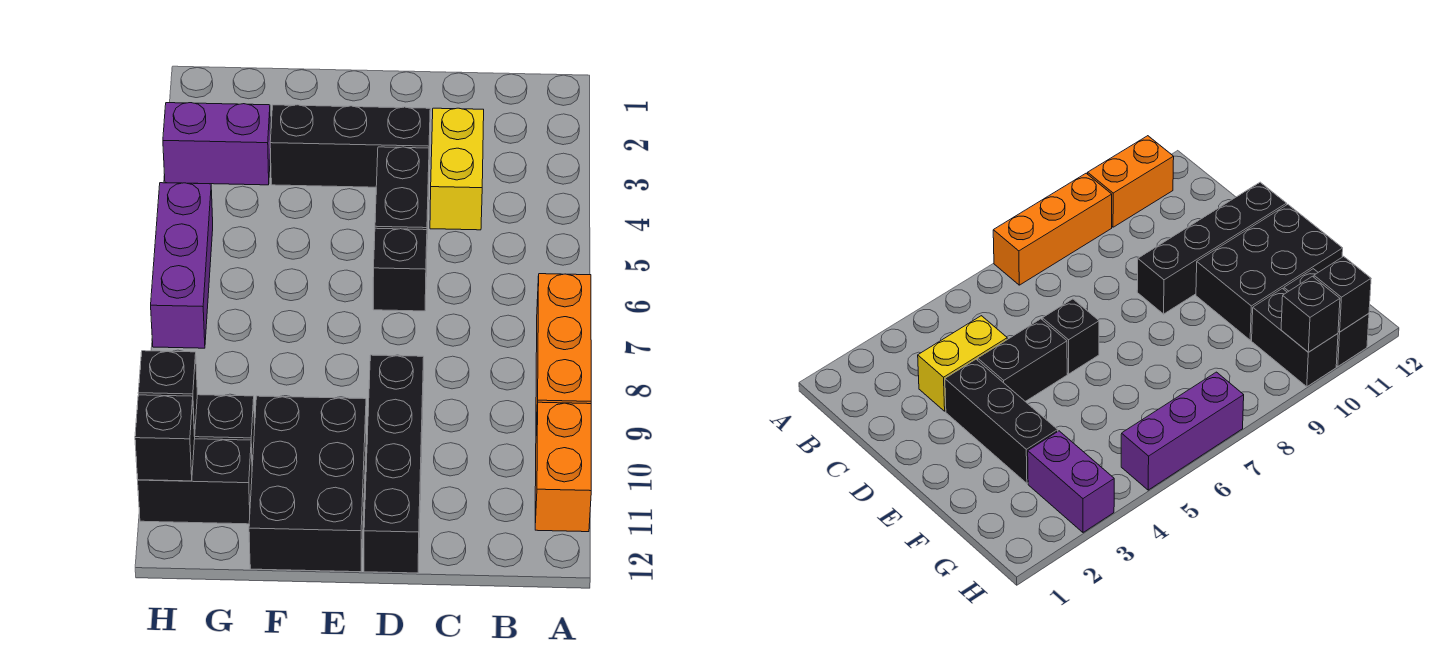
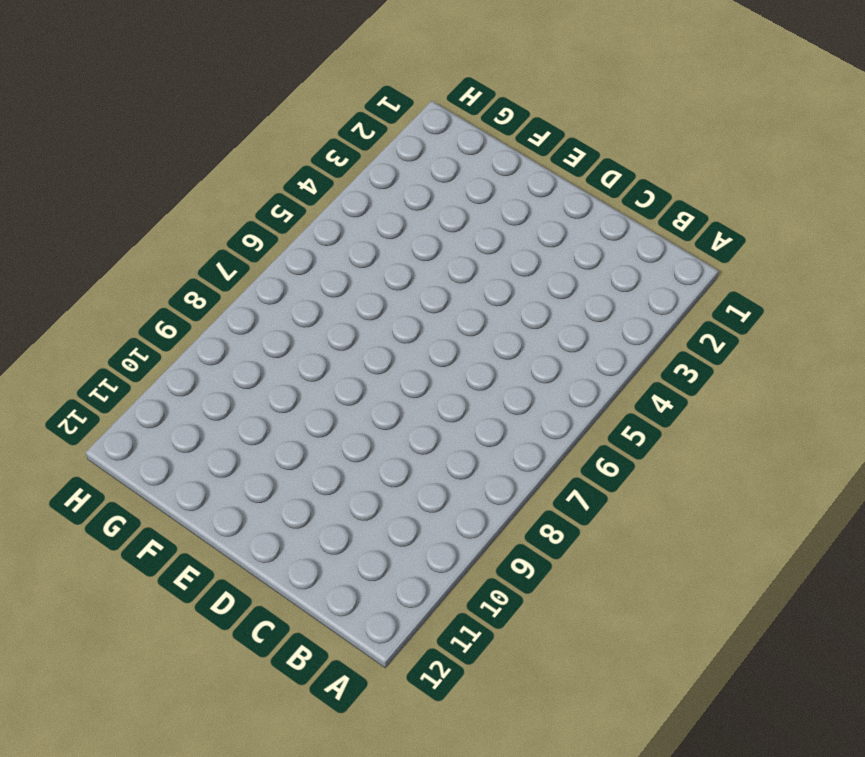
none -> orange brick A7:A9 level 1
none -> orange brick A10:A11 level 1
none -> yellow brick C3:C4 level 1

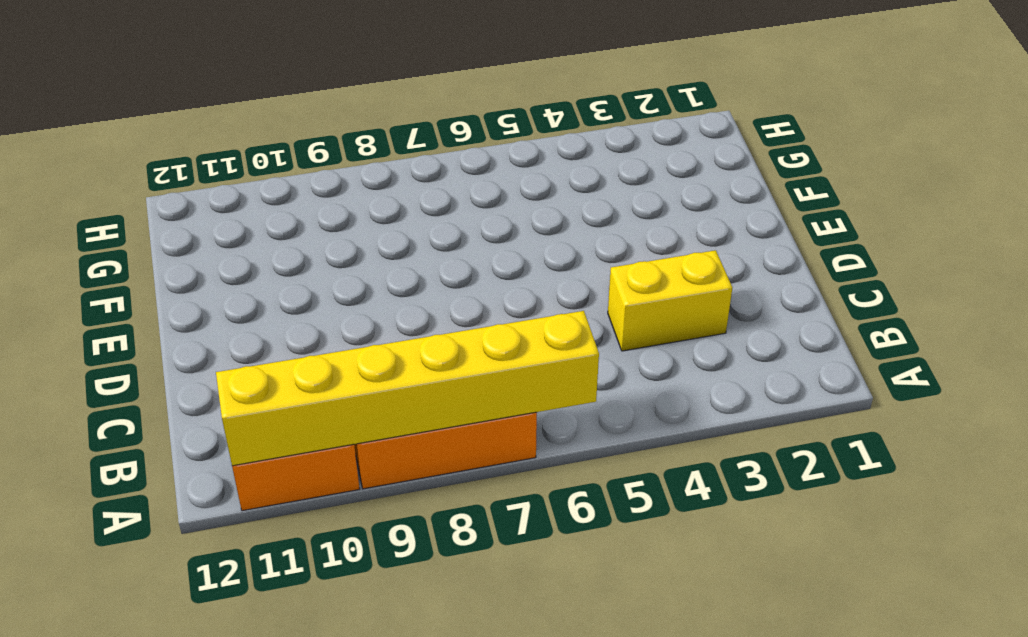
yellow brick A6:A11 level 2 -> none
none -> black brick D3:F3 level 1
none -> black brick D4:D5 level 1
none -> black brick D6 level 1

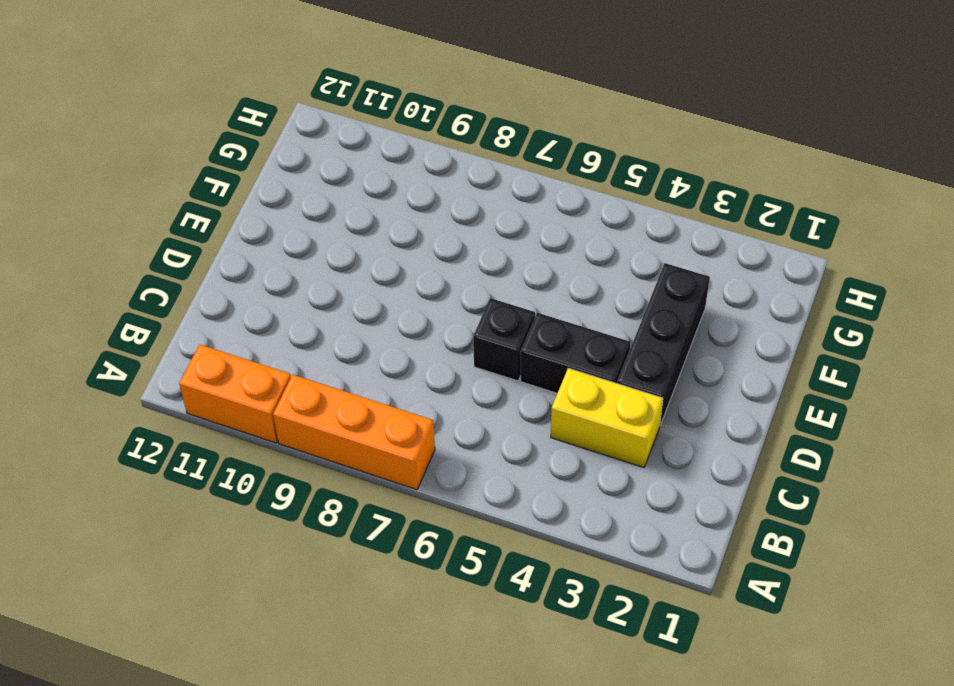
none -> black brick D9:D12 level 1
none -> black brick E10:F12 level 1
none -> purple brick G3:H3 level 1

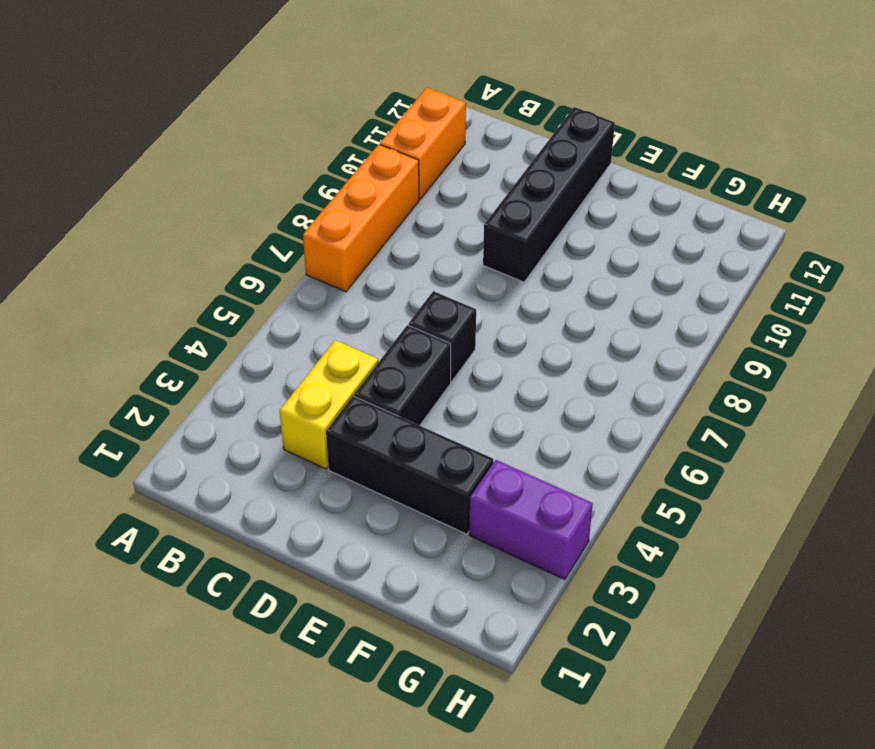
none -> black brick E10:F12 level 1
none -> black brick G10:H10 level 1
none -> black brick G11:H11 level 1

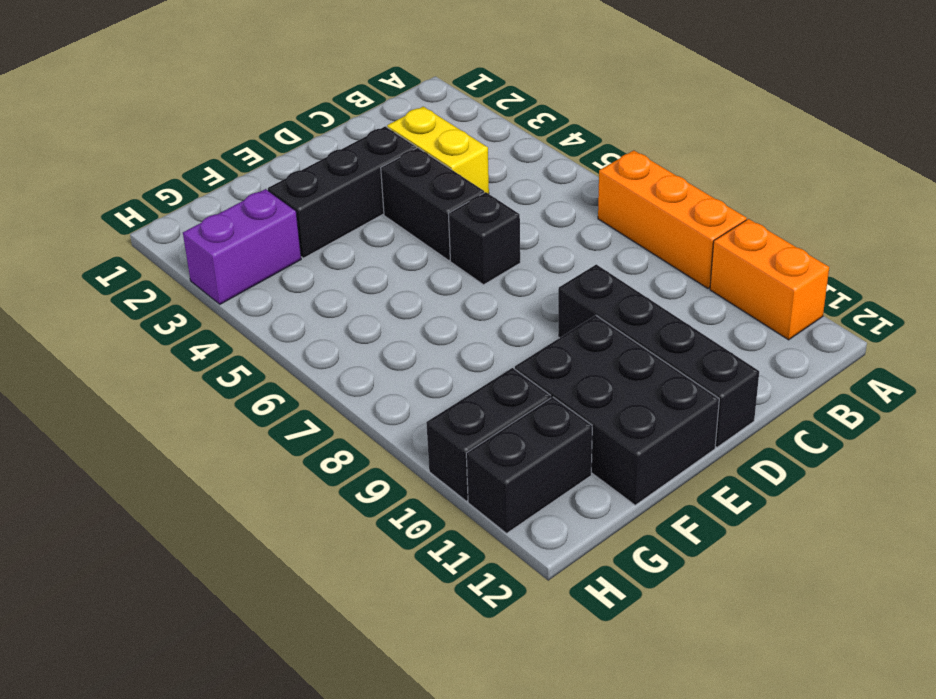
none -> purple brick H5:H7 level 1
none -> black brick H10 level 2
none -> black brick H11 level 2

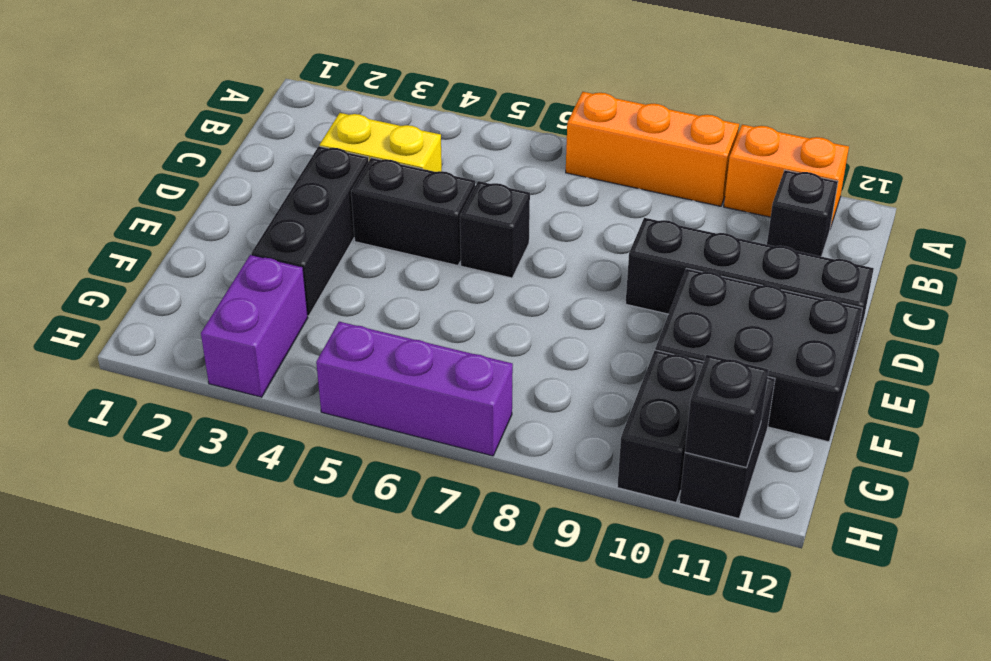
black brick B11 level 1 -> black brick H10 level 2

